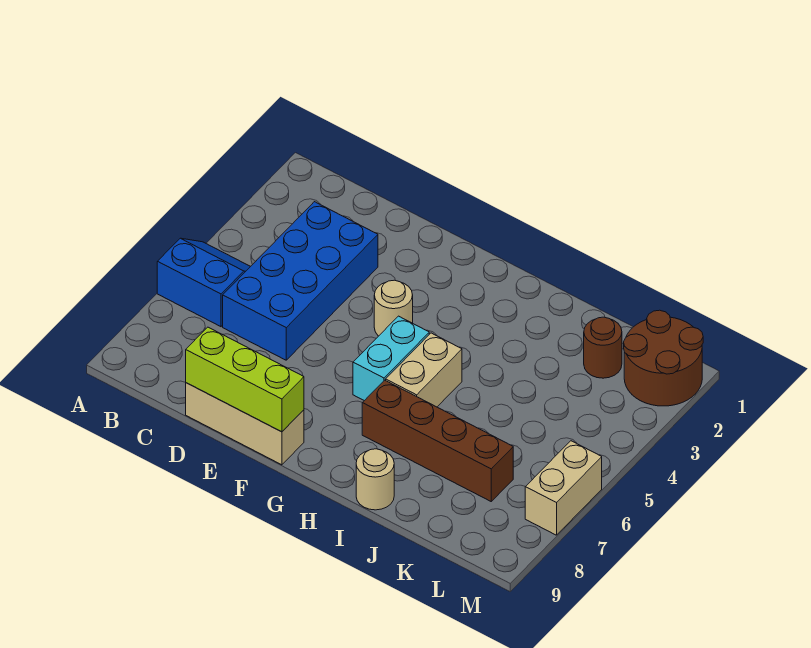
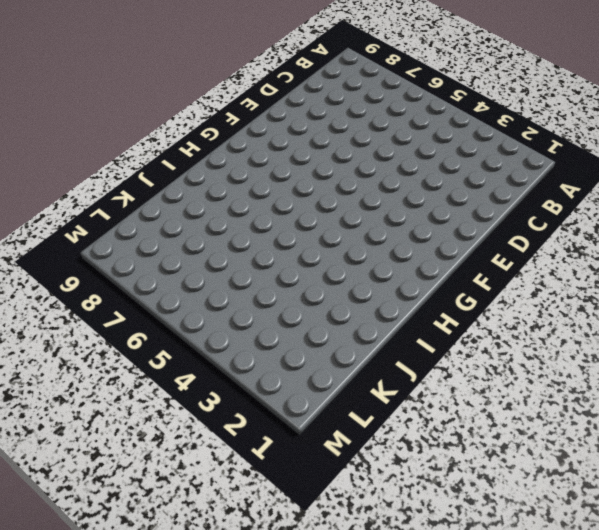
none -> blue slope A5:B6 level 1 top 6
none -> blue brick C3:D6 level 1
none -> tan brick D9:F9 level 1

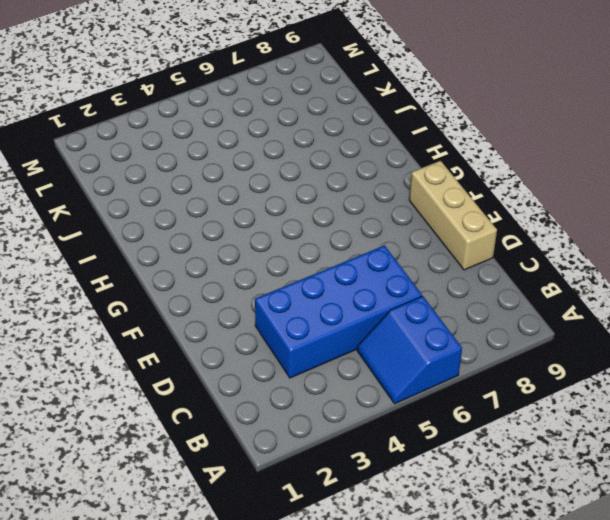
none -> tan round brick F4 level 1
none -> cyan brick G5:G6 level 1
none -> tan brick H5:H6 level 1

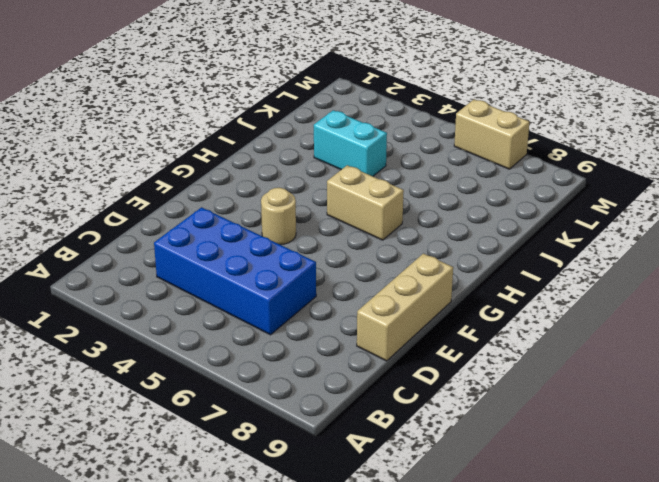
cyan brick J3:J4 level 1 -> cyan brick G5:G6 level 1
none -> blue slope A5:B6 level 1 top 6
none -> brown brick H7:K7 level 1
none -> tan round brick I9 level 1

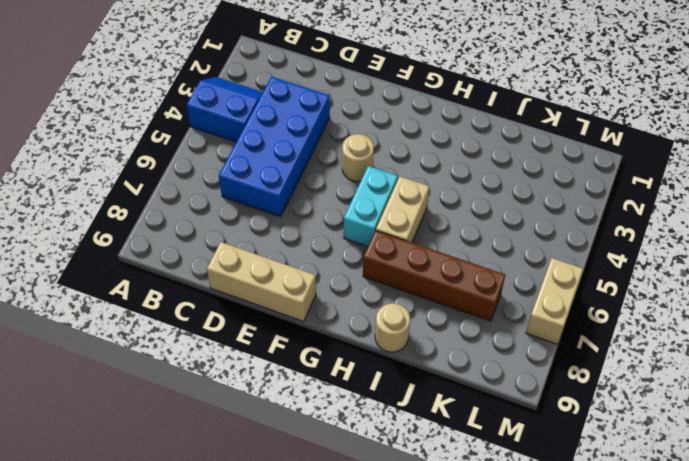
blue slope A3:B4 level 1 top 4 -> blue slope A5:B6 level 1 top 6
none -> brown round brick K2 level 1
none -> brown round brick L1:M2 level 1
none -> lime brick D9:F9 level 2

